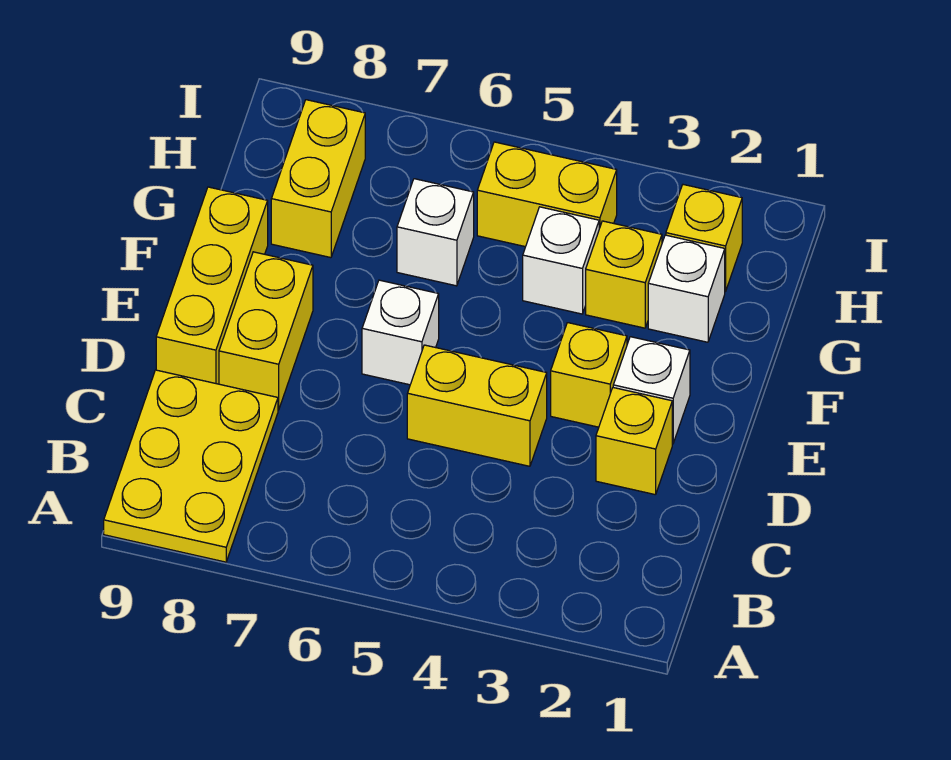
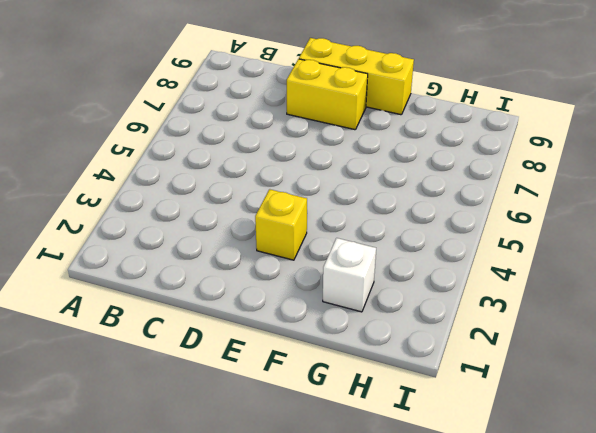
none -> yellow plate A8:C9 level 1
none -> yellow brick D2 level 1
none -> yellow brick D4:D5 level 1

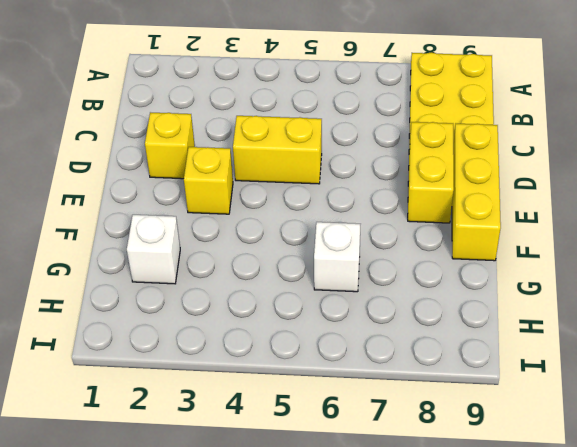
none -> white brick E2 level 1
none -> white brick E6 level 1
none -> yellow brick G3 level 1

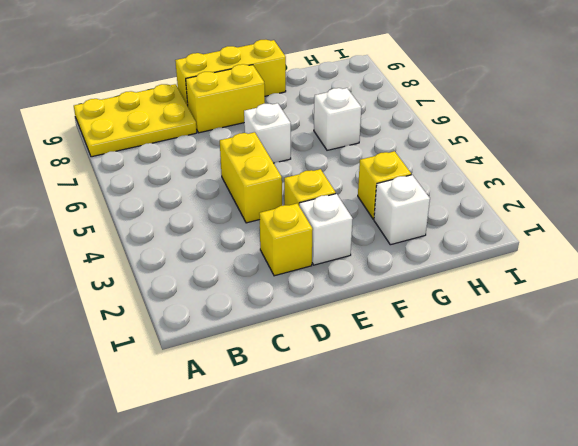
none -> white brick G4 level 1
none -> yellow brick G8:H8 level 1
none -> yellow brick H2 level 1

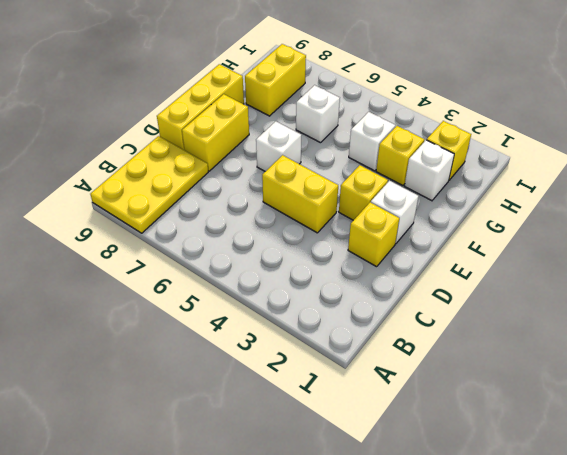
none -> yellow brick H4:H5 level 1

